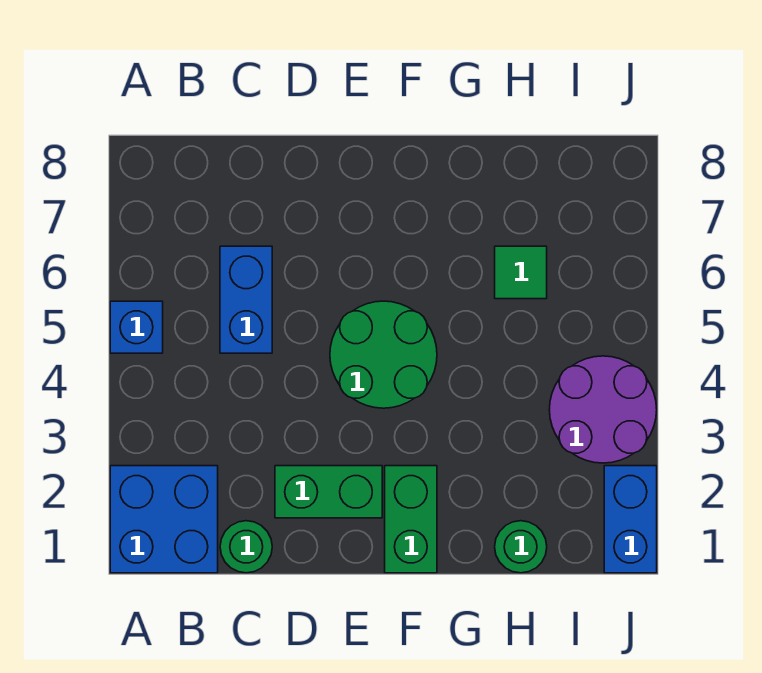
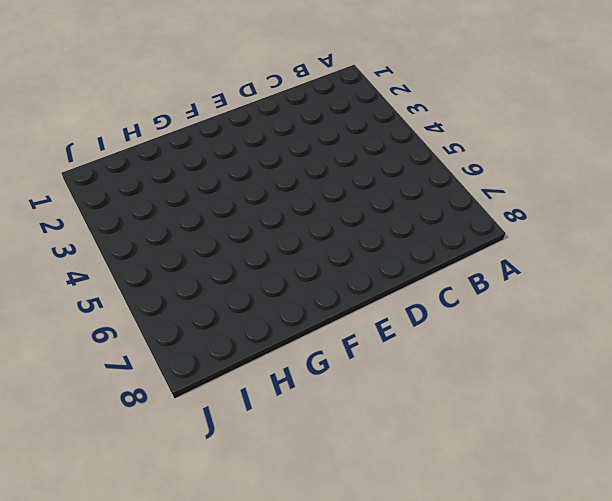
none -> blue brick A1:B2 level 1
none -> blue brick A5 level 1

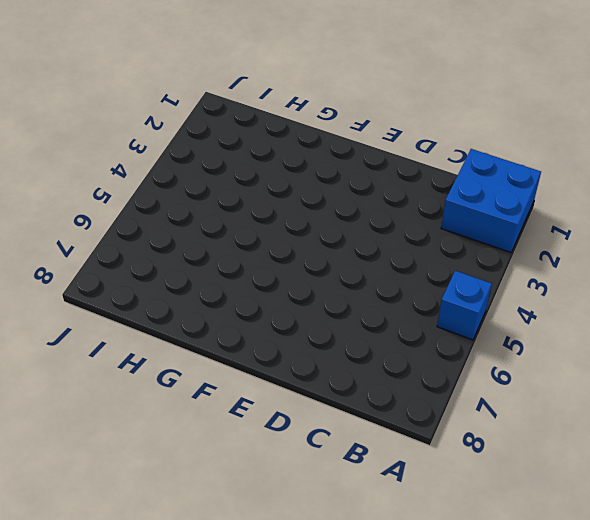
none -> green round brick C1 level 1
none -> blue brick C5:C6 level 1

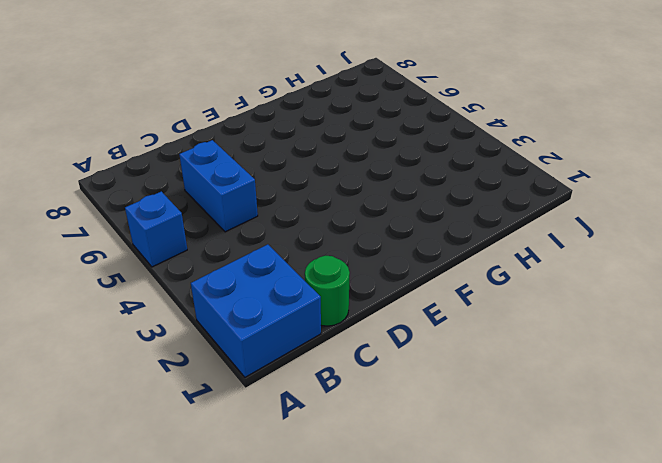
none -> green brick D2:E2 level 1
none -> green round brick E4:F5 level 1

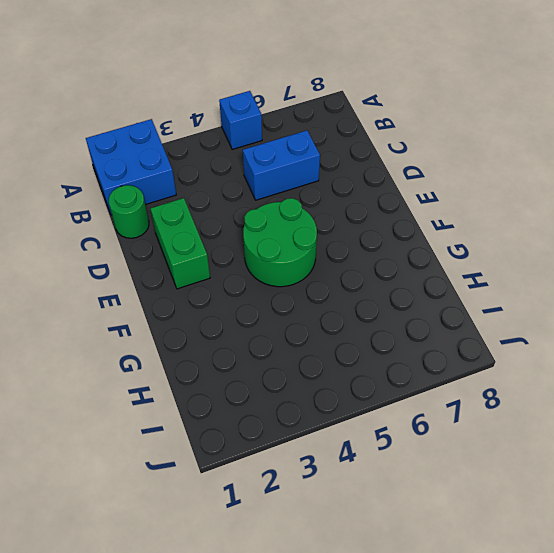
none -> green brick F1:F2 level 1
none -> green round brick H1 level 1

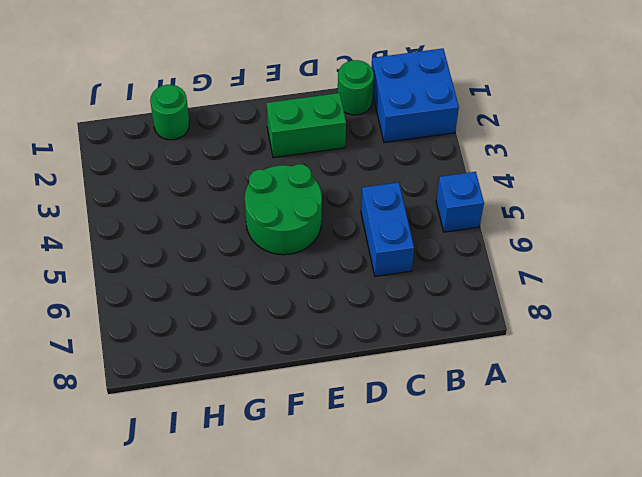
none -> green brick F1:F2 level 1
none -> green tile H6 level 1

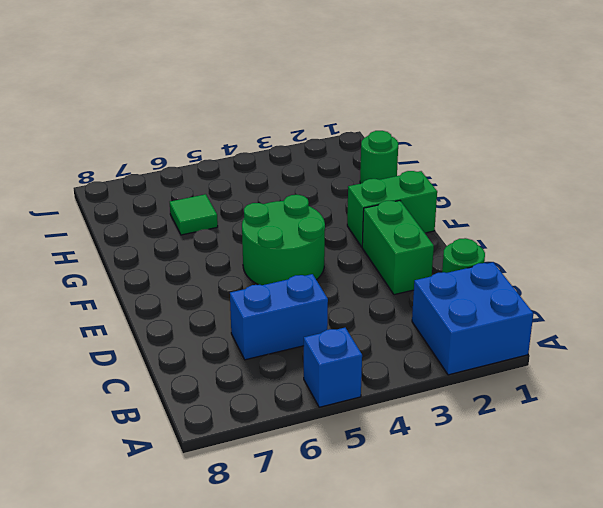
none -> purple round brick I3:J4 level 1
none -> blue brick J1:J2 level 1

